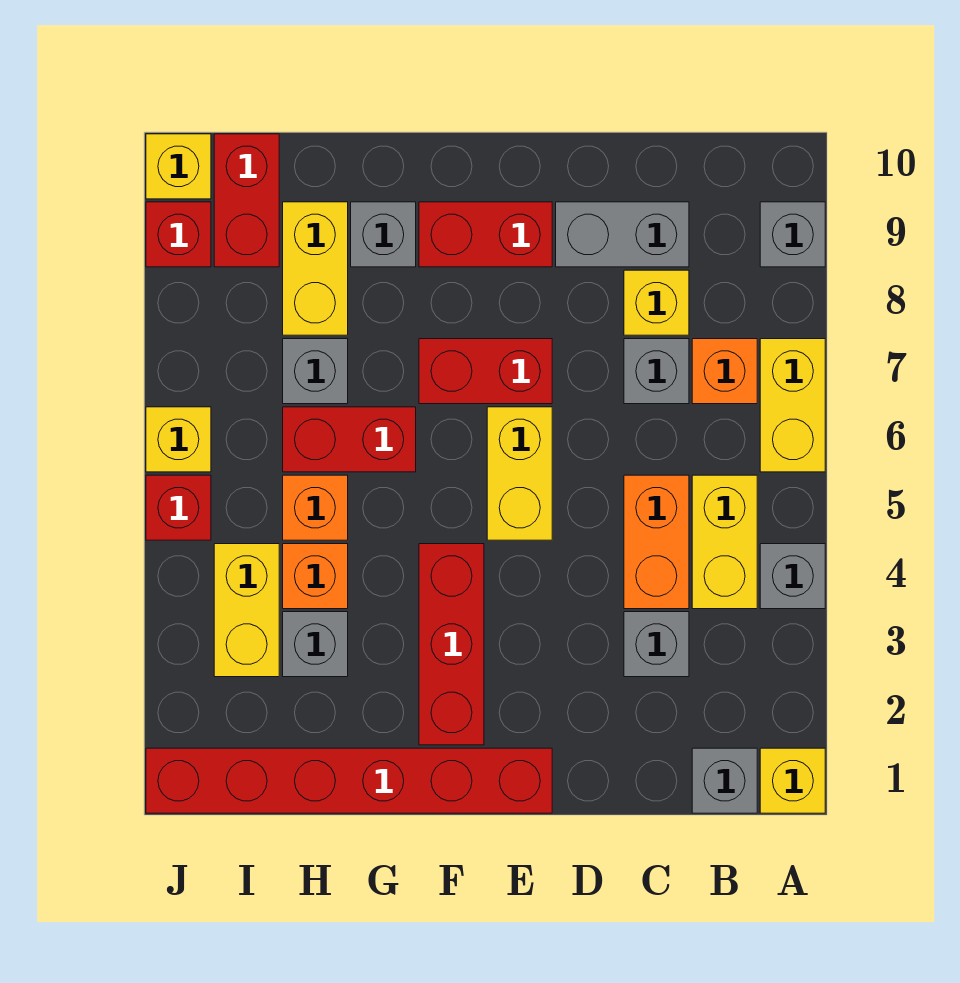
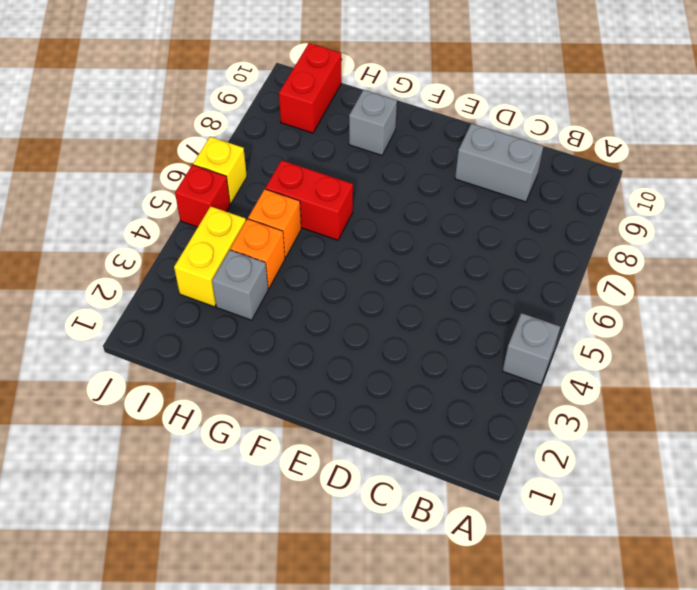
none -> yellow brick A1 level 1
none -> yellow brick A6:A7 level 1
none -> grey brick A9 level 1
none -> grey brick B1 level 1

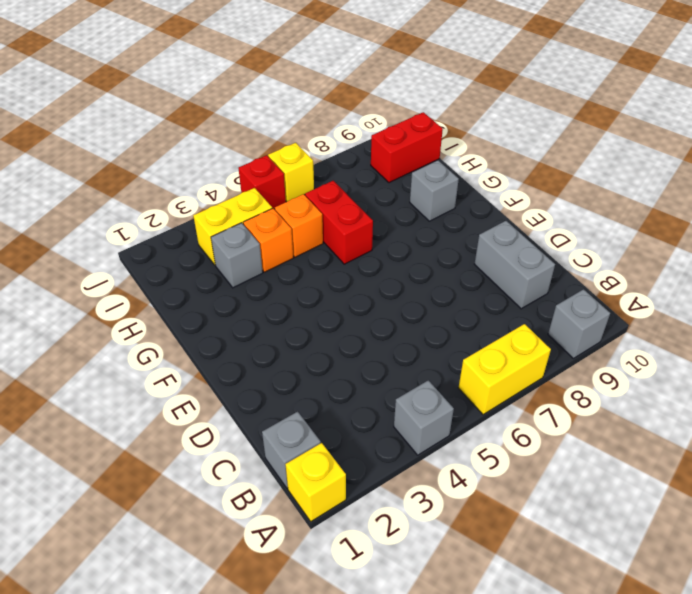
none -> yellow brick B4:B5 level 1
none -> orange brick B7 level 1
none -> grey brick C3 level 1
none -> orange brick C4:C5 level 1

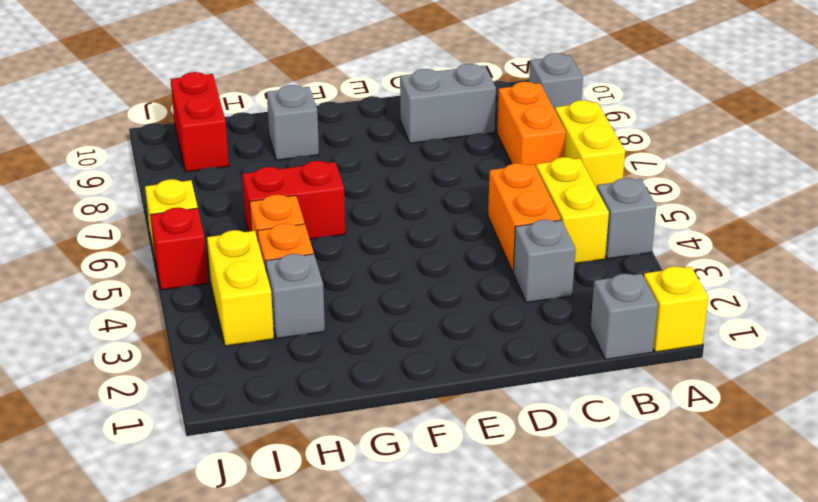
orange brick B7:B8 level 1 -> orange brick B7 level 1
none -> grey brick C7 level 1
none -> yellow brick C8 level 1
none -> red brick E1:J1 level 1
none -> yellow brick E5:E6 level 1

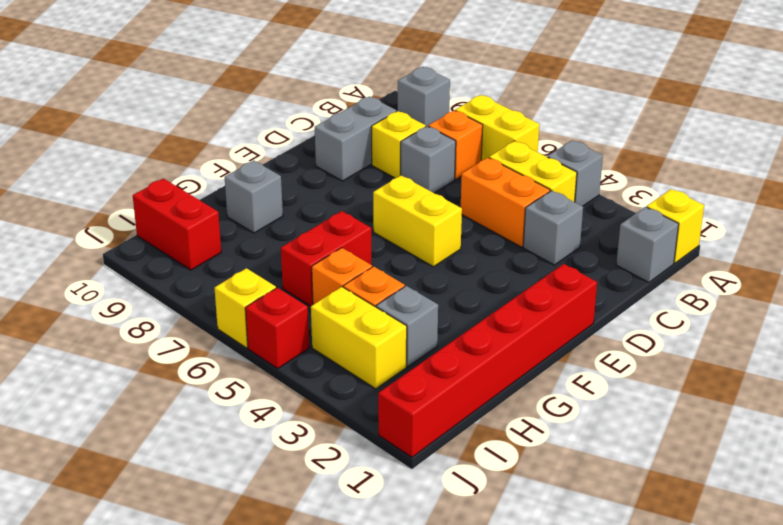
none -> red brick E7:F7 level 1
none -> red brick E9:F9 level 1
none -> red brick F2:F4 level 1
none -> grey brick H7 level 1

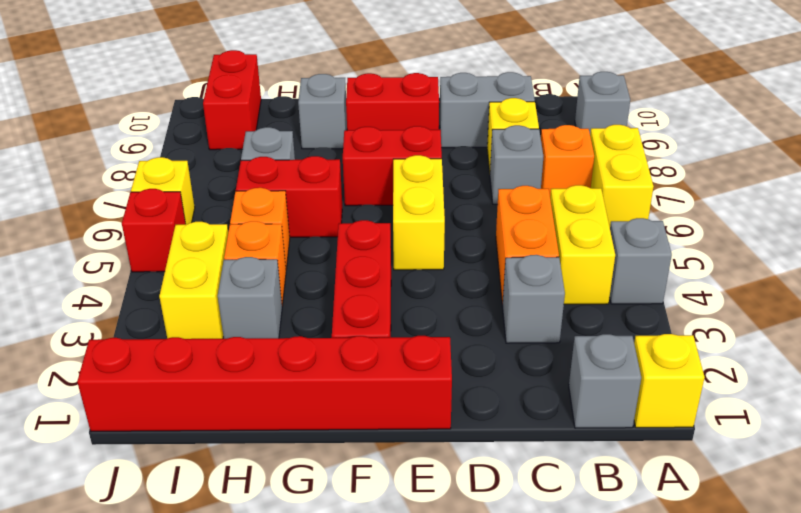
none -> yellow brick H8:H9 level 1
none -> red brick J9 level 1
none -> yellow brick J10 level 1

